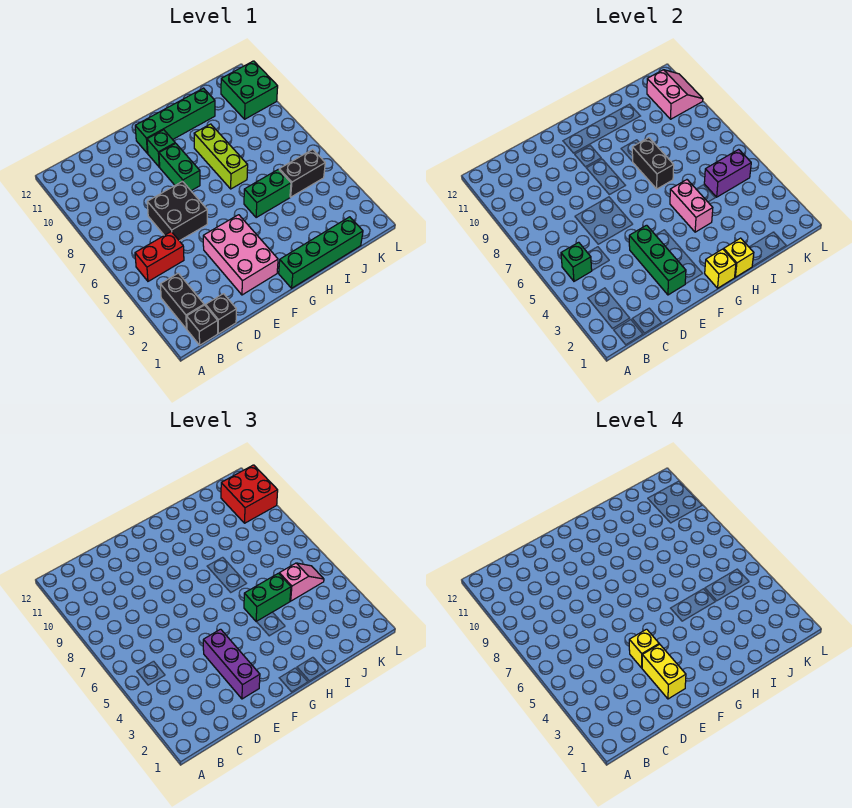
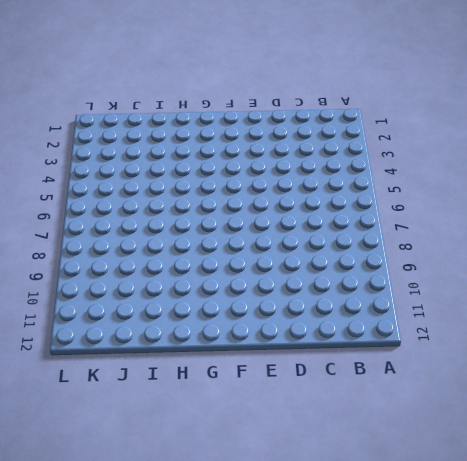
none -> black brick B1 level 1
none -> black brick B2:B3 level 1
none -> red brick B5:C5 level 1

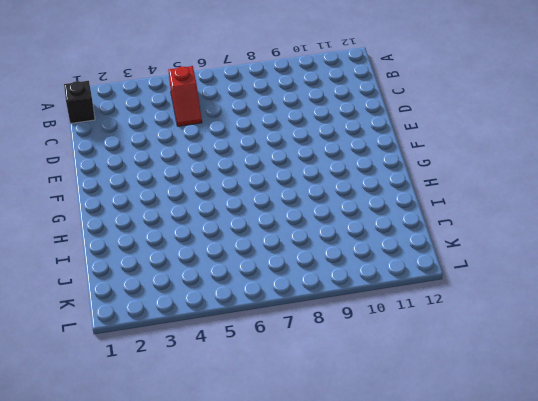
red slope B5:C5 level 1 top B -> red brick B5:C5 level 1
none -> black brick B2:B3 level 1
none -> black brick C1 level 1
none -> black brick D6:E7 level 1

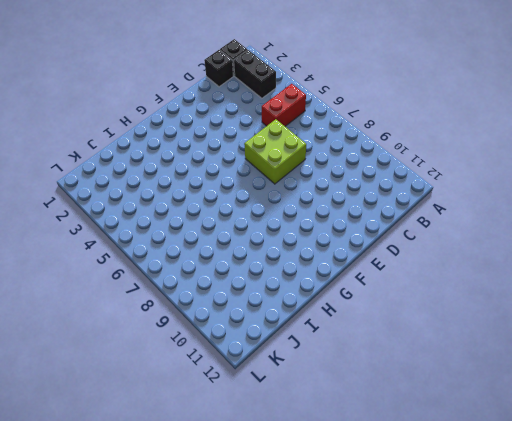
lime brick D6:E7 level 1 -> black brick D6:E7 level 1
none -> pink brick E2:F4 level 1
none -> green brick F8:F9 level 1
none -> green brick F10 level 1

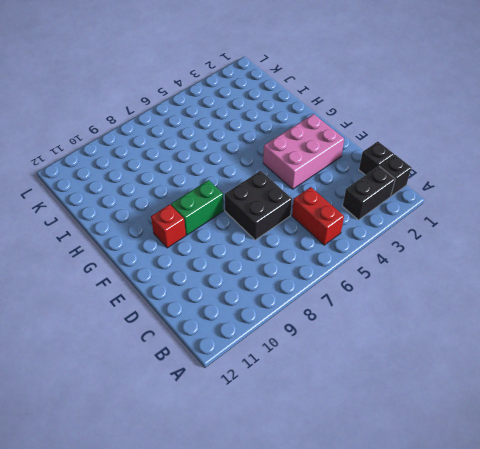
red brick F10 level 1 -> green brick F10 level 1
none -> green brick F11:I11 level 1
none -> green brick G1:J1 level 1
none -> green brick H5:I5 level 1

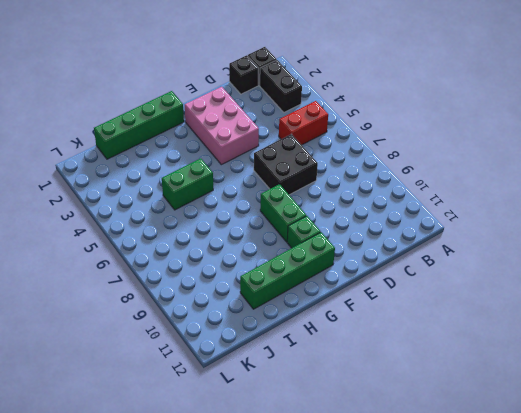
none -> lime brick H7:H9 level 1
none -> black brick J5:K5 level 1
none -> green brick K10:L11 level 1

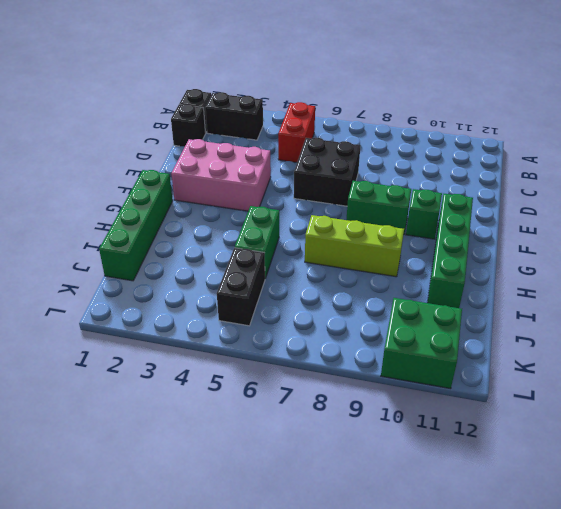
none -> green brick B5 level 2
none -> green brick E2:E4 level 2
none -> yellow brick G1 level 2

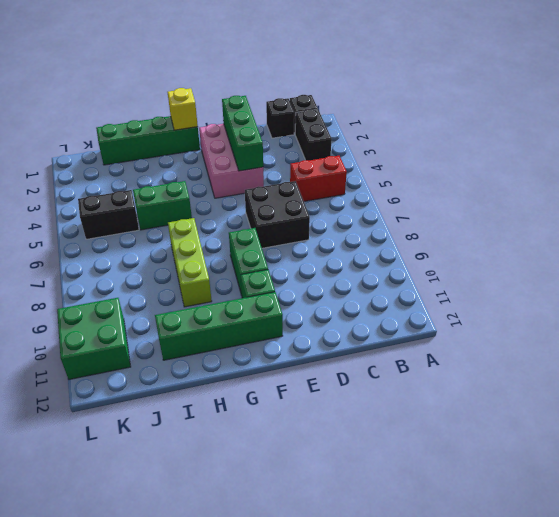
none -> green brick B5 level 2
none -> yellow brick H1 level 2
none -> pink brick H4:H5 level 2

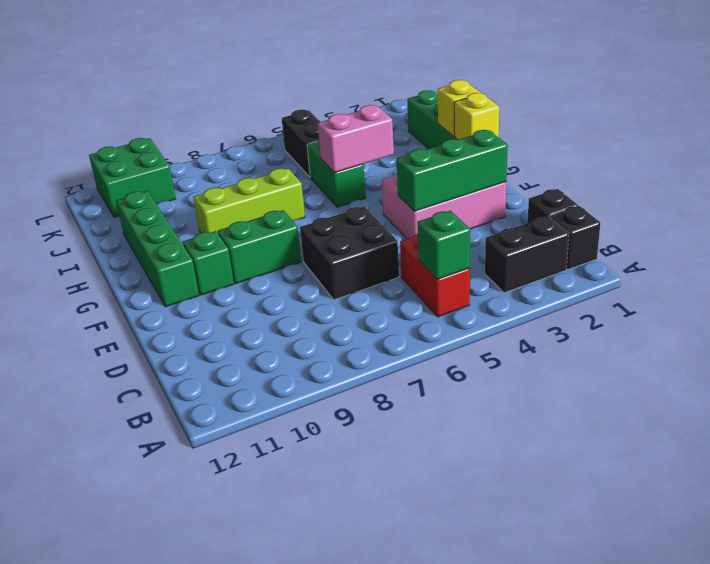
none -> black brick H7:H8 level 2
none -> purple brick J5:K5 level 2
none -> pink slope K10:L11 level 2 top K

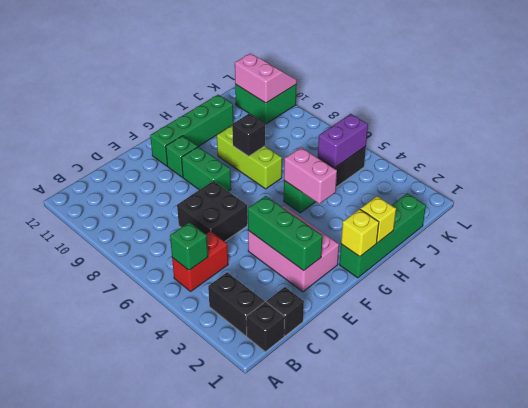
black brick H8 level 2 -> black brick H7:H8 level 2
none -> purple brick E2:E4 level 3
none -> green brick H5:I5 level 3
none -> pink slope J5:K5 level 3 top J

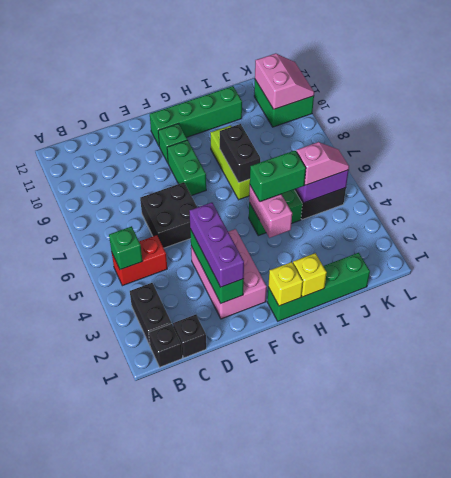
none -> red brick K10:L11 level 3
none -> yellow brick E2:E3 level 4
none -> yellow brick E4 level 4

